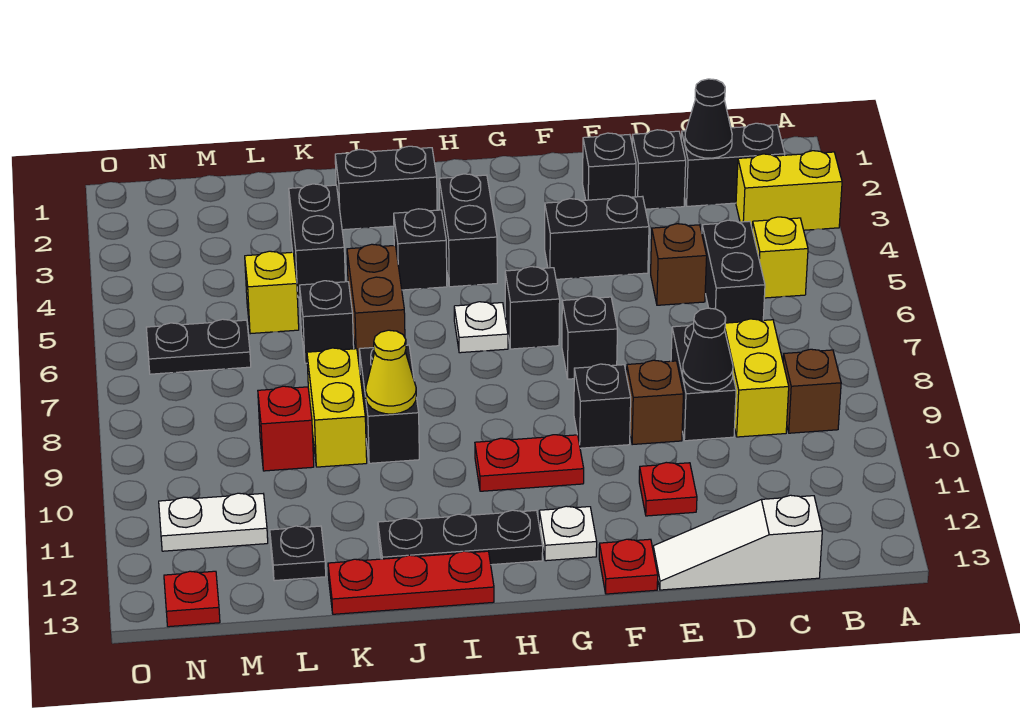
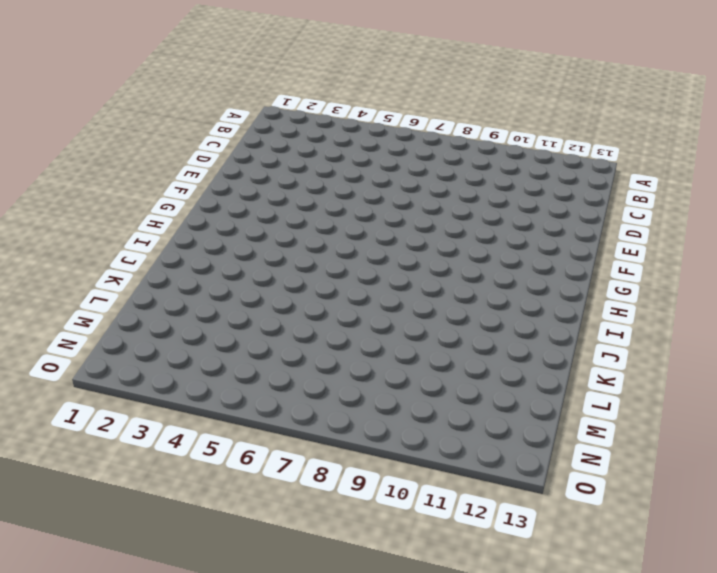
none -> yellow brick A3:B3 level 1
none -> black brick B2:C2 level 1
none -> yellow brick B5 level 1
none -> brown brick B9 level 1

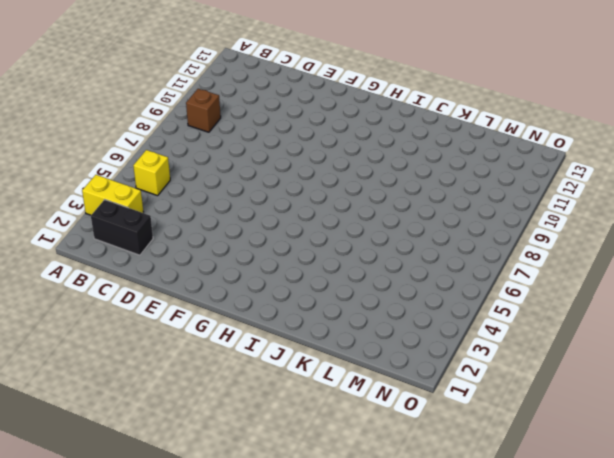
none -> black brick C5:C6 level 1
none -> yellow brick C8:C9 level 1
none -> white slope C13:E13 level 1 top C
none -> black brick D2 level 1

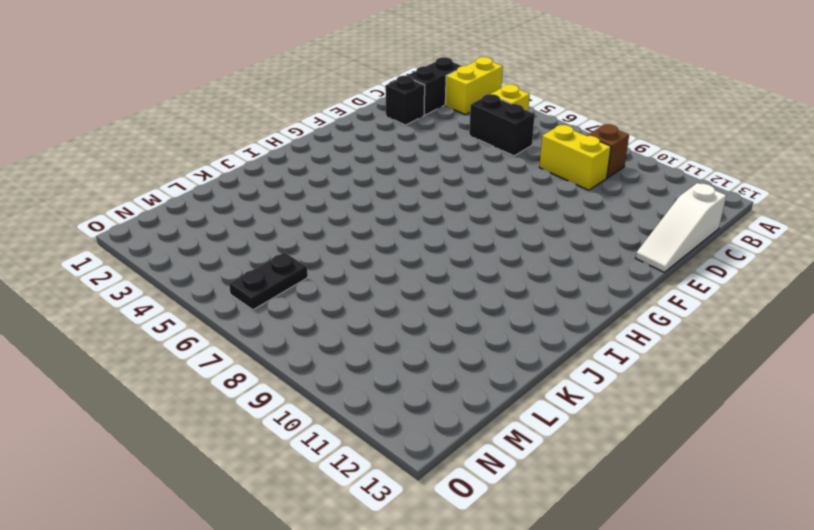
none -> brown brick D5 level 1
none -> black brick D8:D9 level 1
none -> black brick E2 level 1
none -> black brick E4:F4 level 1

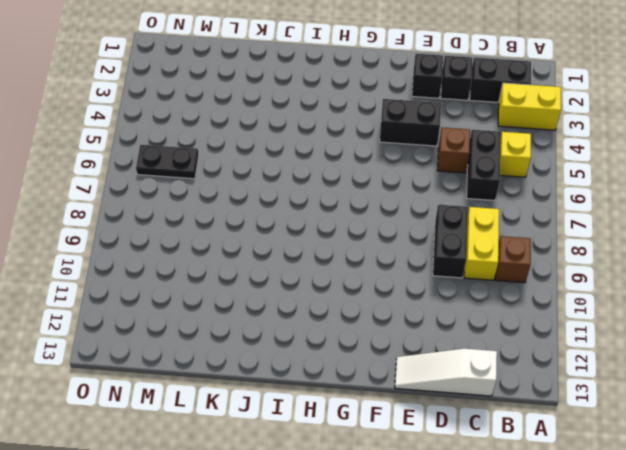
none -> brown brick E9 level 1
none -> red plate E11 level 1
none -> black brick F7 level 1
none -> black brick F9 level 1

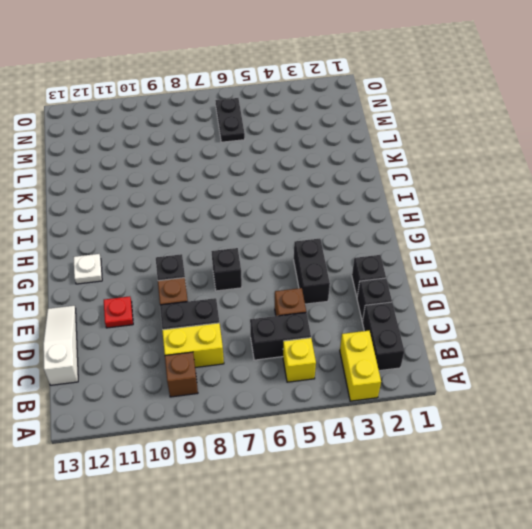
none -> red plate F13 level 1
none -> black brick G6 level 1
none -> red plate G10:H10 level 1
none -> black brick H3:H4 level 1

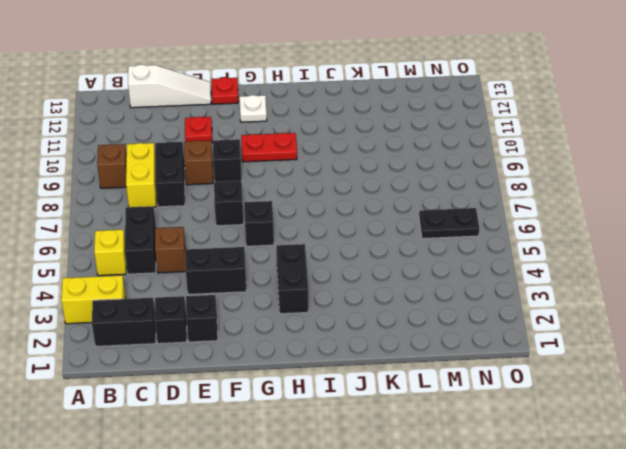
none -> white plate H6 level 1
none -> black plate H12:J12 level 1
none -> black brick I2:J2 level 1
none -> black brick I4 level 1

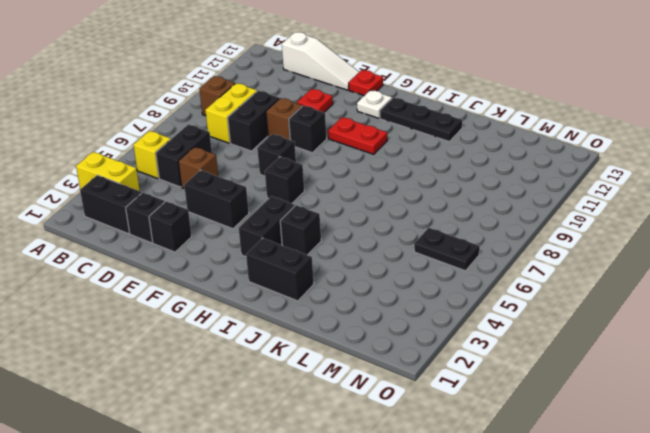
none -> white plate H6 level 1
none -> red plate I13:K13 level 1
none -> brown brick J5:J6 level 1
none -> black brick J8:J9 level 1

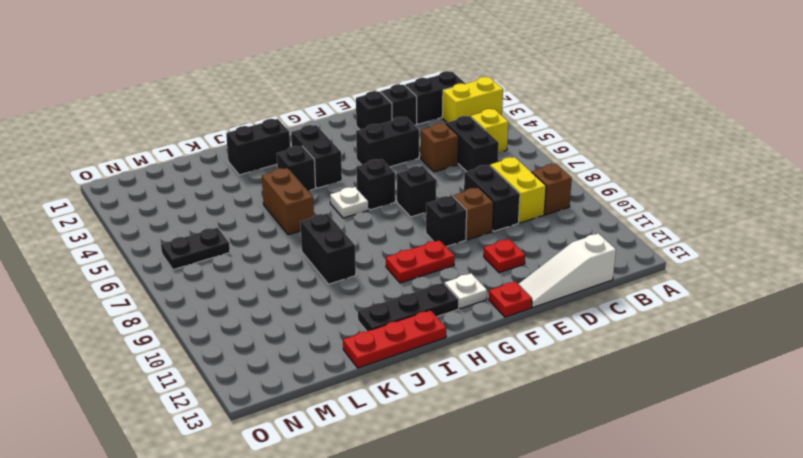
none -> black brick K3:K4 level 1
none -> black brick K6 level 1
none -> yellow brick K8:K9 level 1
none -> yellow brick L5 level 1

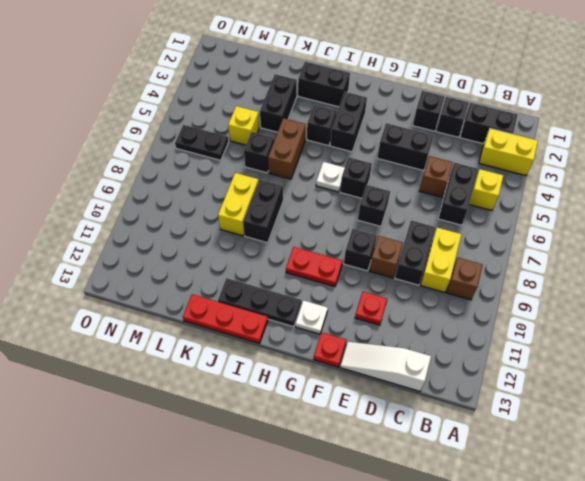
none -> red brick L9 level 1
none -> black plate L12 level 1
none -> white plate M11:N11 level 1
none -> red plate N13 level 1

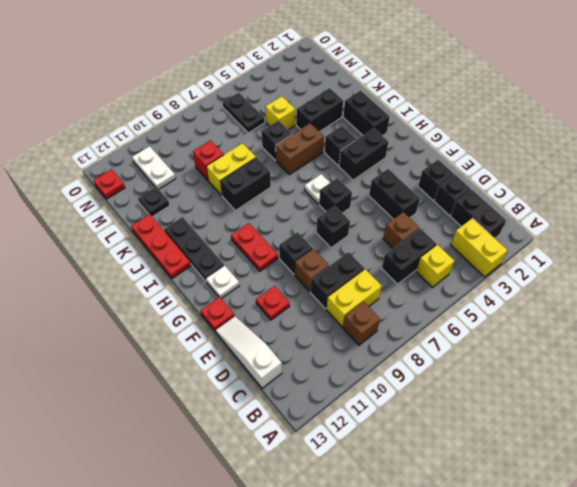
none -> black cone C2 level 2
none -> black cone D9 level 2
none -> yellow cone J9 level 2

